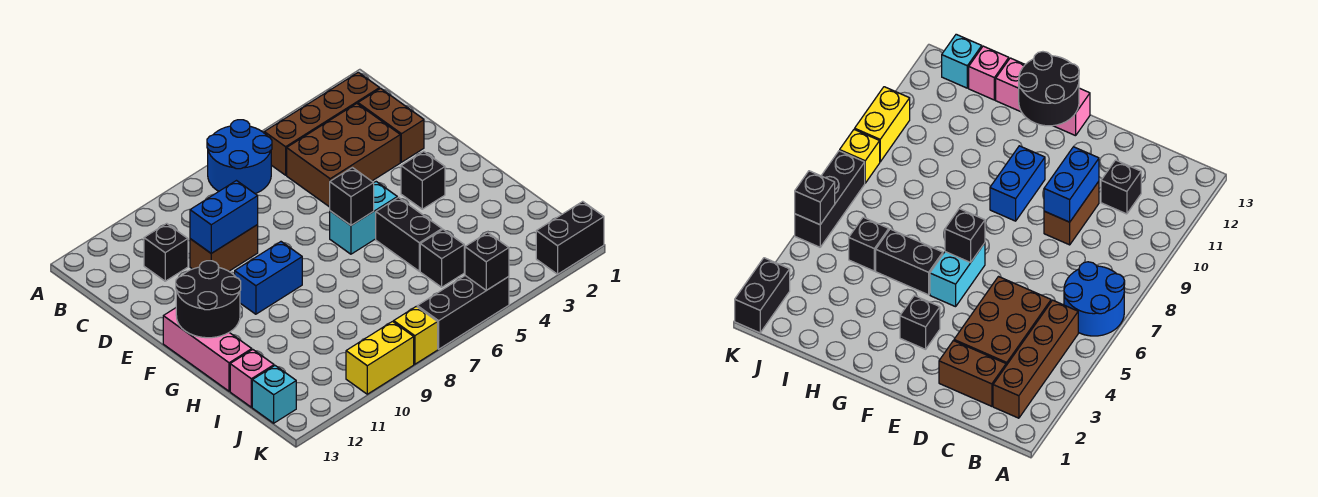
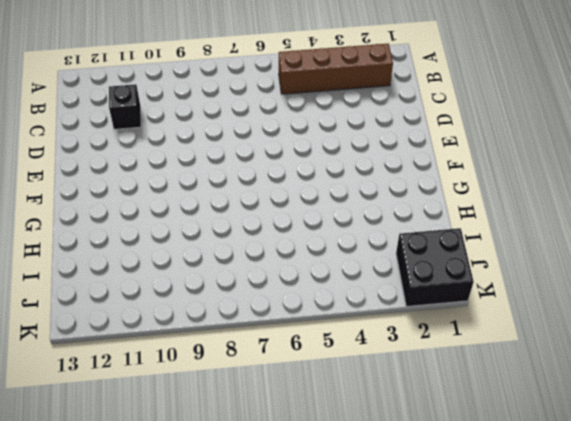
black brick J1:K2 level 1 -> black brick K1:K2 level 1
none -> blue round brick A6:B7 level 1
none -> brown brick C2:D2 level 1
none -> brown brick C3:D5 level 1

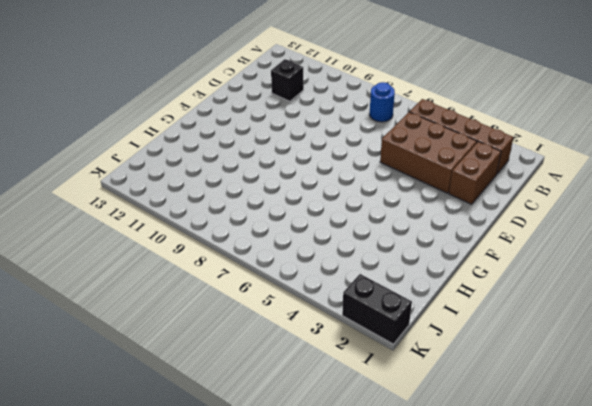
blue round brick B7 level 1 -> blue round brick A6:B7 level 1
none -> brown brick D9:D10 level 1
none -> black brick F3 level 1
none -> cyan brick F5:F6 level 1

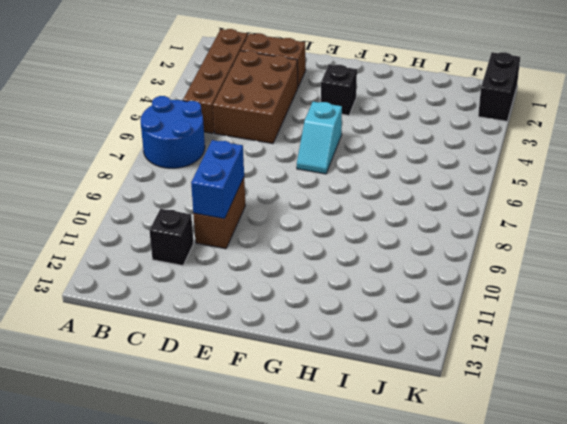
cyan slope F5:F6 level 1 top 5 -> cyan brick F5:F6 level 1
none -> blue brick F9:F10 level 1
none -> pink brick F13:H13 level 1
none -> black brick G5:H5 level 1

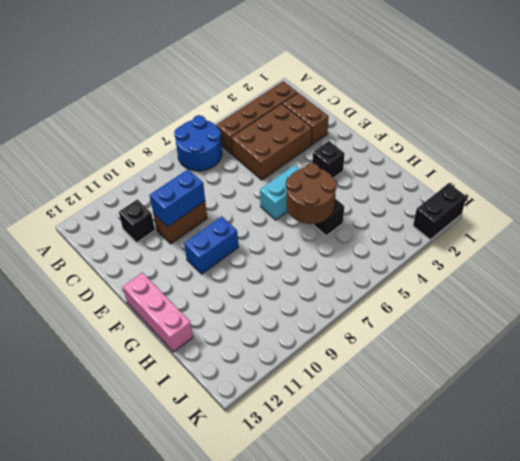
brown round brick G5:H6 level 2 -> none
none -> black brick I5 level 1
none -> pink brick I13 level 1
none -> cyan brick J13 level 1

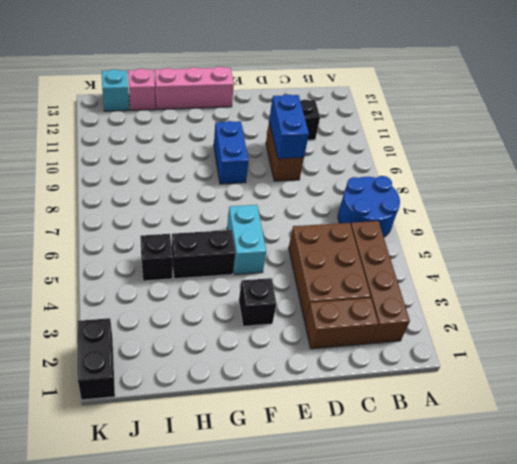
none -> black brick K5:K7 level 1
none -> yellow brick K8 level 1
none -> yellow brick K9:K10 level 1

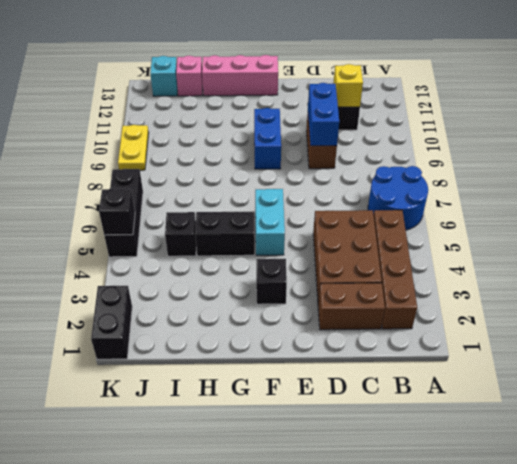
yellow brick C11 level 2 -> yellow brick K8 level 1
yellow plate K9:K10 level 1 -> yellow brick K9:K10 level 1
none -> black brick F6 level 2
none -> black round brick F12:G13 level 2

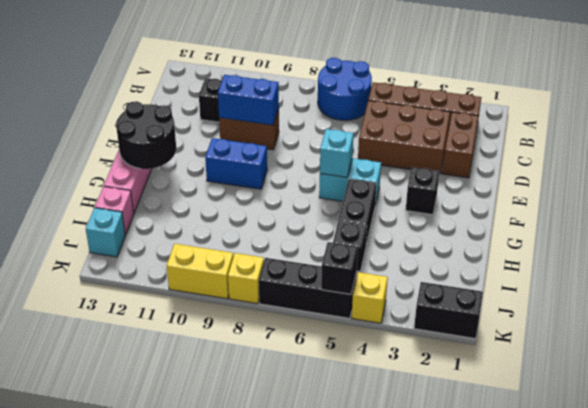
cyan brick F6 level 2 -> black brick F6 level 2
yellow brick K4 level 1 -> none

